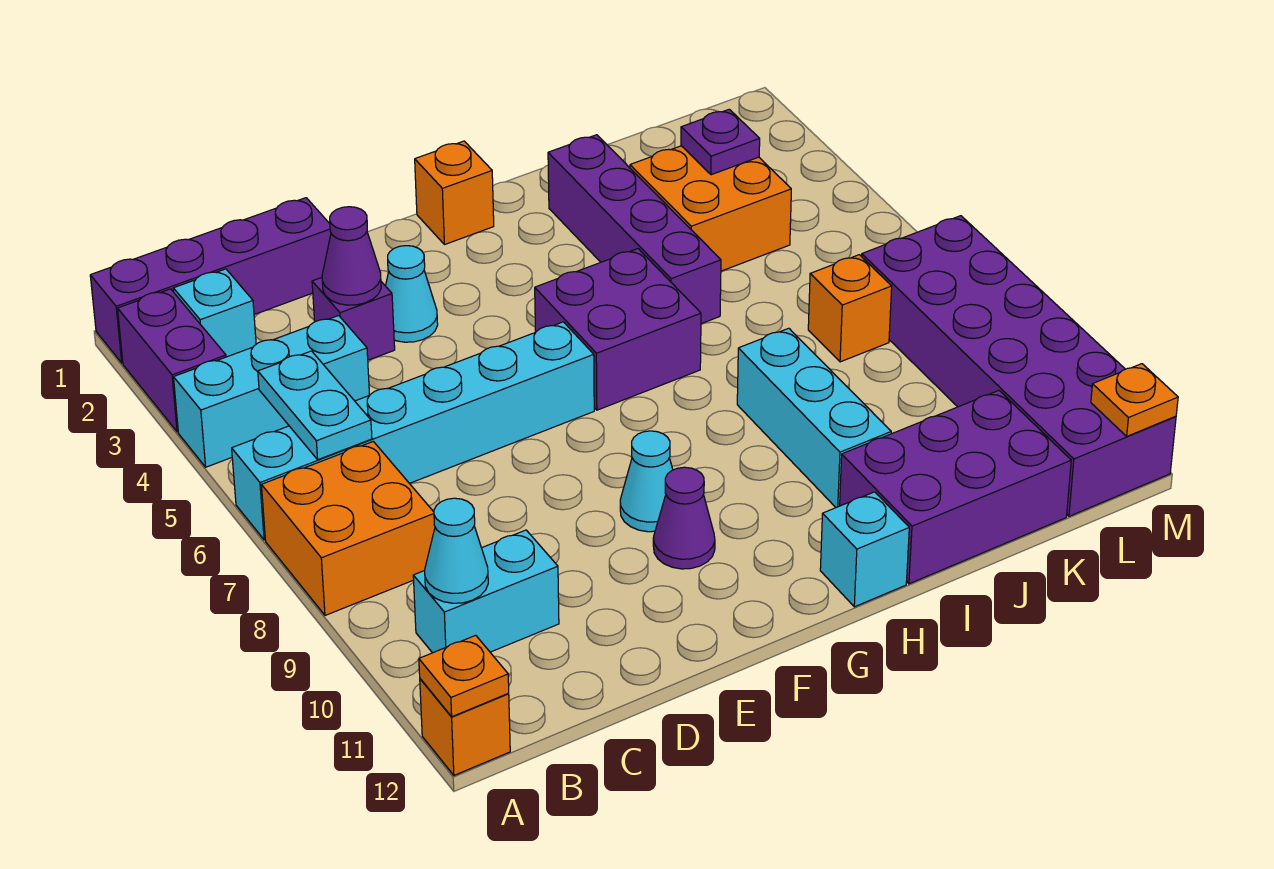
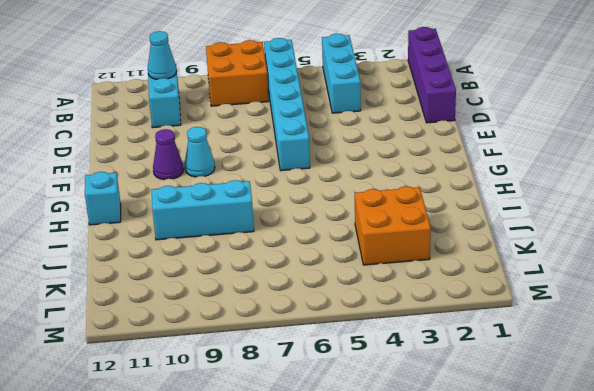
none -> purple brick A2:A3 level 1
none -> orange brick A12 level 1
none -> cyan brick B2 level 1

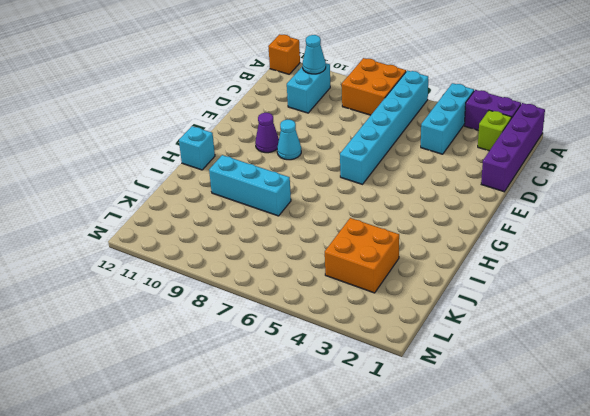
lime brick B2 level 1 -> cyan brick B2 level 1
none -> purple brick D3 level 1
none -> cyan cone E3 level 1
none -> orange brick G1 level 1

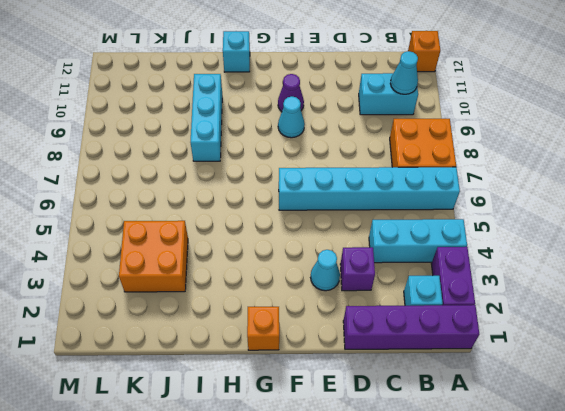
none -> purple brick G5:H6 level 1
none -> purple brick I2:I5 level 1
none -> purple brick I11:K12 level 1

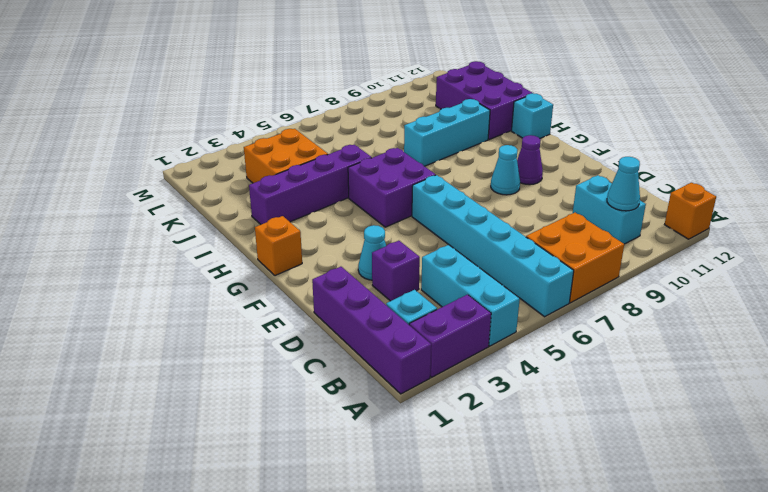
none -> orange brick K7 level 1
none -> purple brick L7:M12 level 1
none -> orange plate A12 level 2

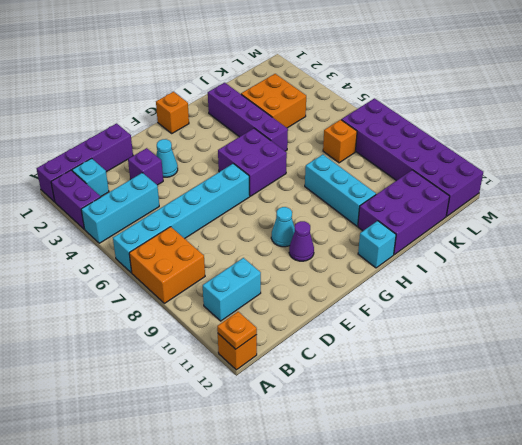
none -> cyan plate B5:B6 level 2
none -> cyan cone B10 level 2
none -> purple cone D3 level 2

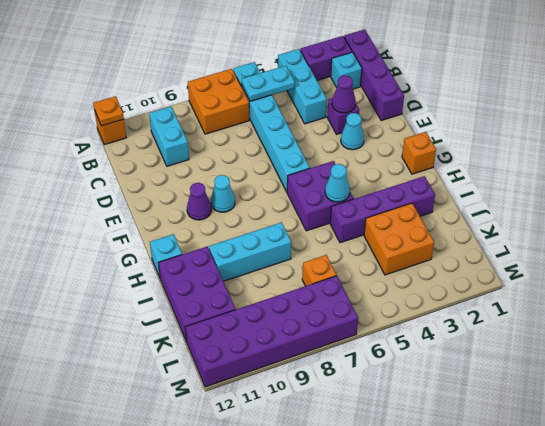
cyan cone H5 level 2 -> cyan cone B10 level 2
none -> purple plate K3 level 2
none -> orange plate M12 level 2

